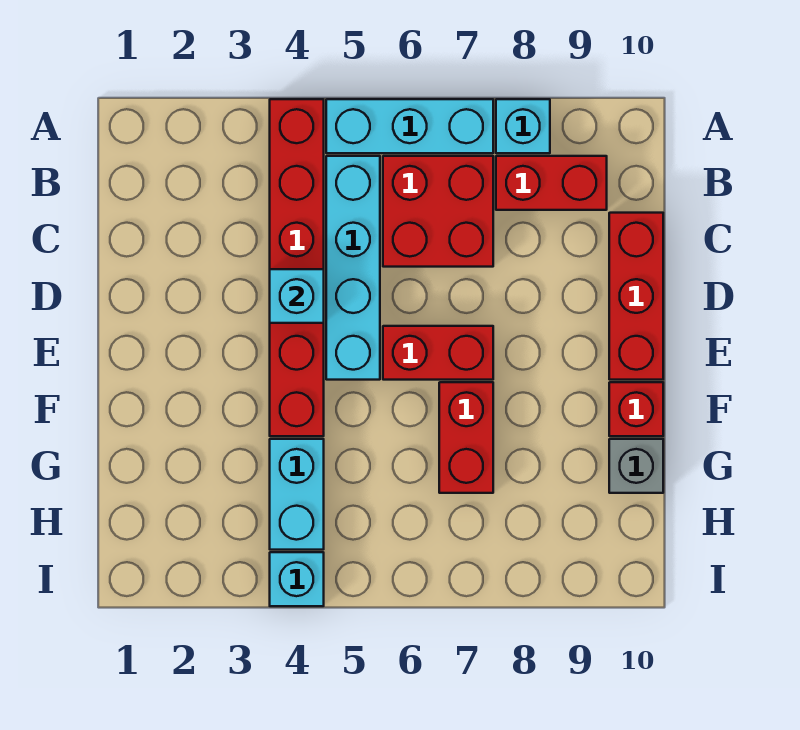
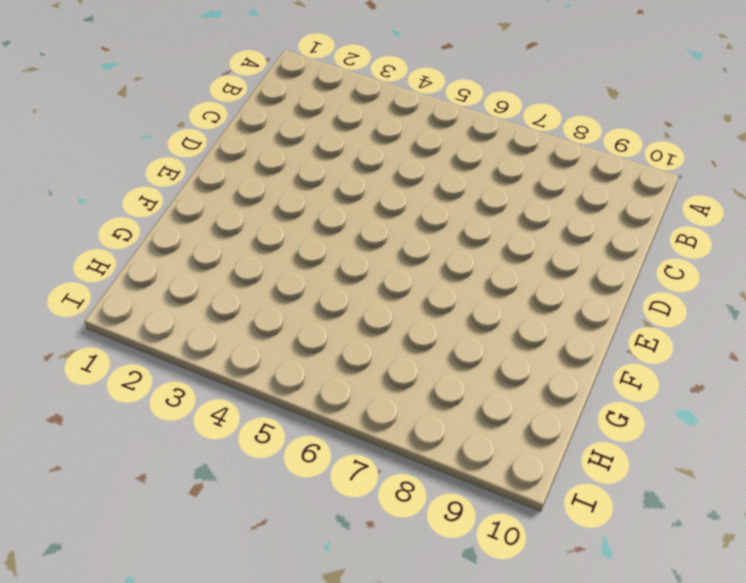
none -> red brick A4:F4 level 1
none -> cyan brick A5:A7 level 1
none -> cyan brick A8 level 1

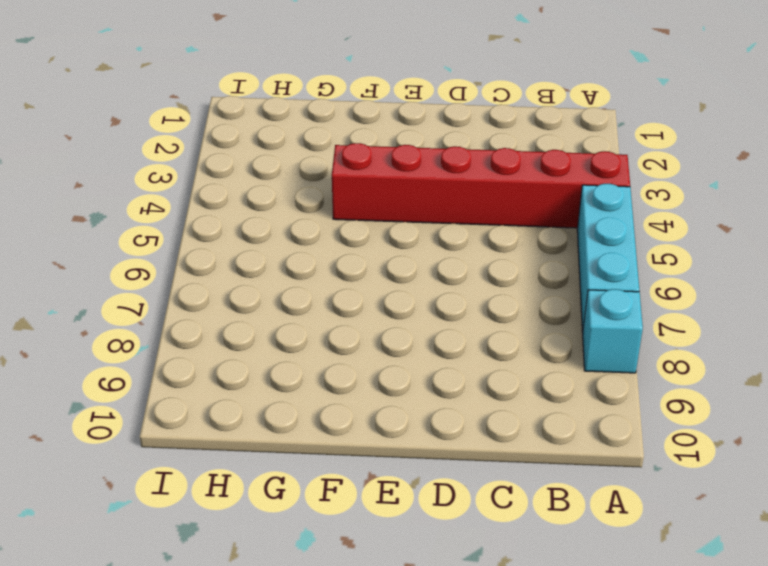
none -> cyan brick B5:E5 level 1
none -> red brick B6:C7 level 1
none -> red brick B8:B9 level 1

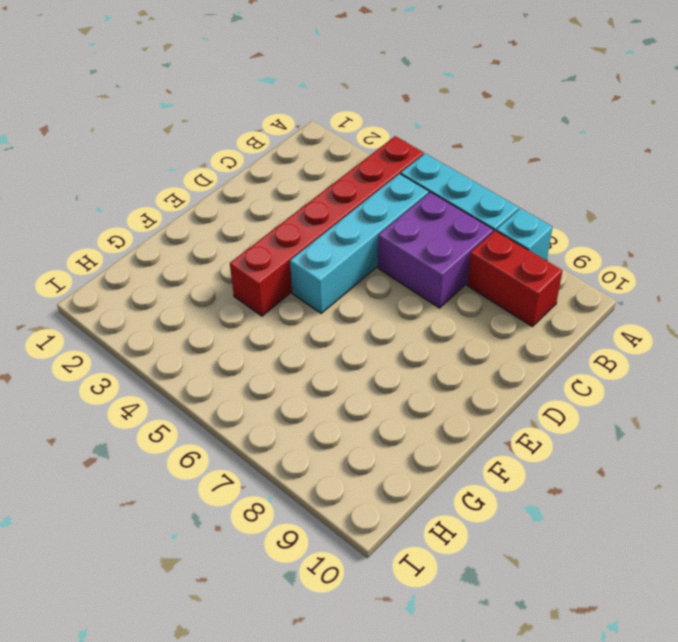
purple brick B6:C7 level 1 -> red brick B6:C7 level 1
none -> red brick C10:E10 level 1
none -> red brick E6:E7 level 1
none -> red brick F7:G7 level 1

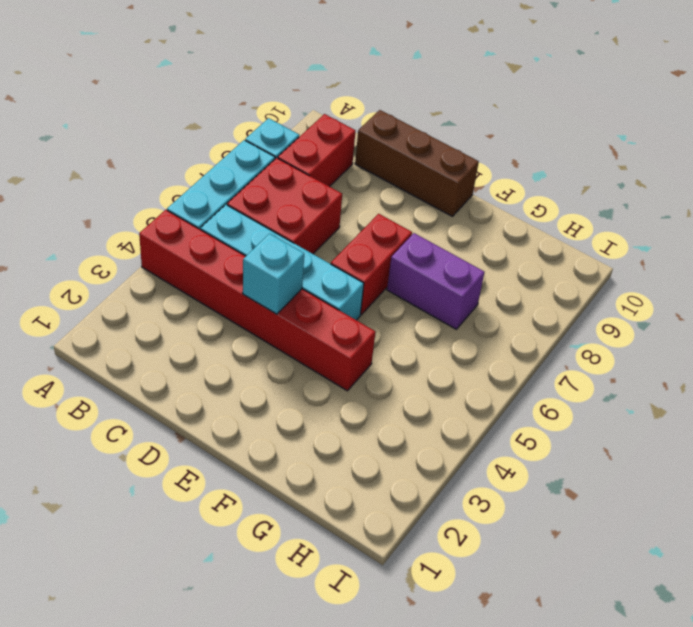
brown brick C10:E10 level 1 -> red brick C10:E10 level 1
purple brick F7:G7 level 1 -> red brick F7:G7 level 1
none -> red brick F10 level 1
none -> cyan brick G4:H4 level 1
none -> grey brick G10 level 1

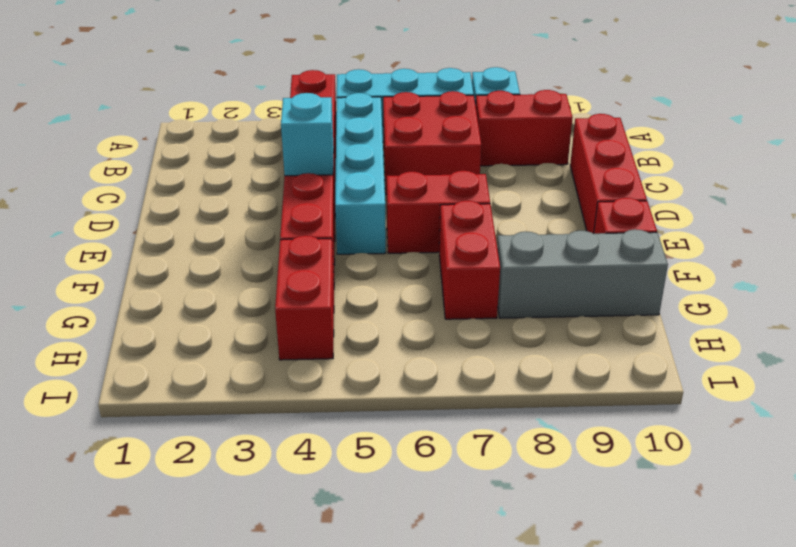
red brick G4:H4 level 1 -> cyan brick G4:H4 level 1
grey brick G8:G10 level 1 -> grey brick G10 level 1
none -> cyan brick I4 level 1

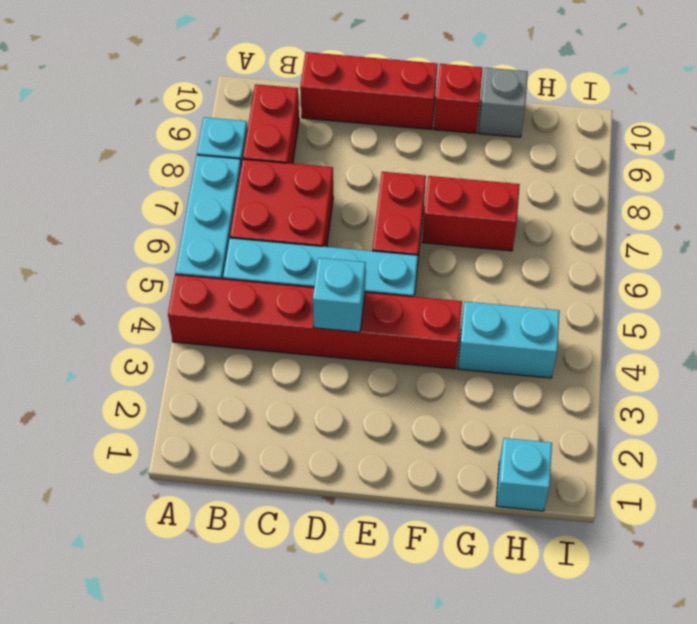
cyan brick H1 level 1 -> cyan brick I4 level 1

